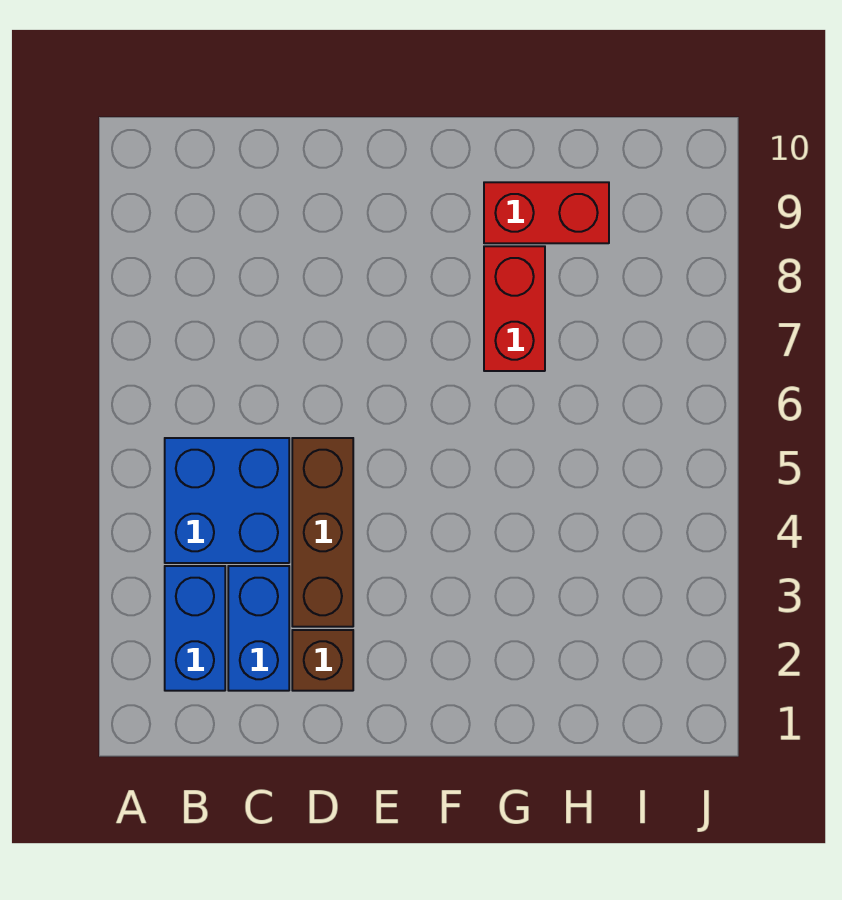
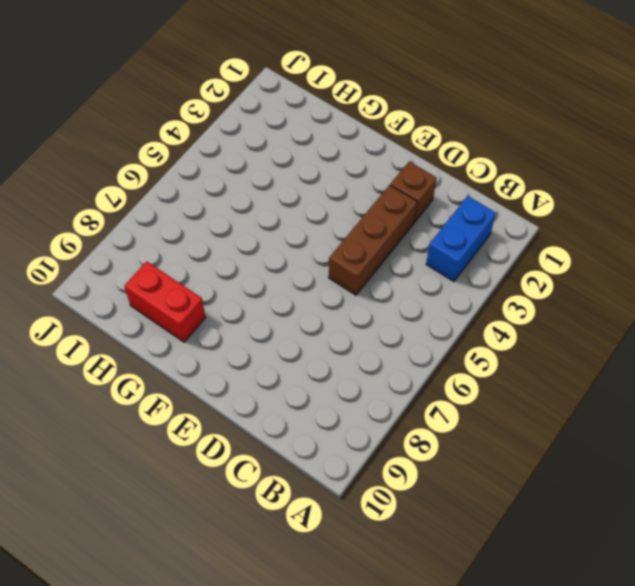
none -> blue brick B4:C5 level 1
none -> blue brick C2:C3 level 1

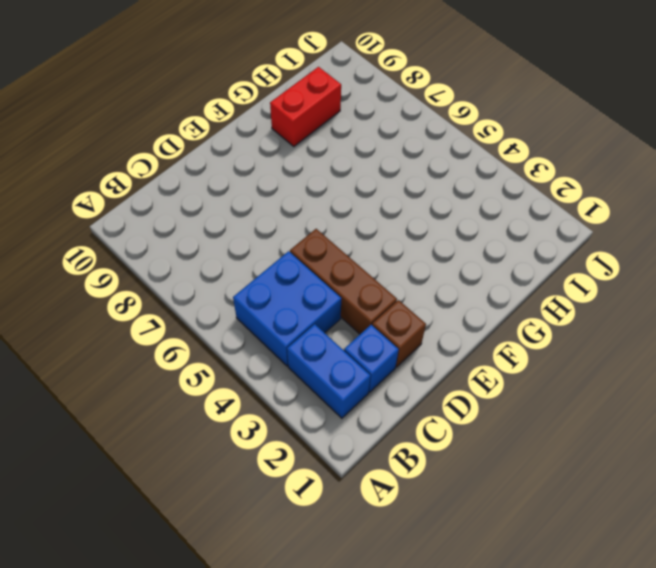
blue brick C2 level 1 -> blue brick C2:C3 level 1
none -> red brick G7:G8 level 1

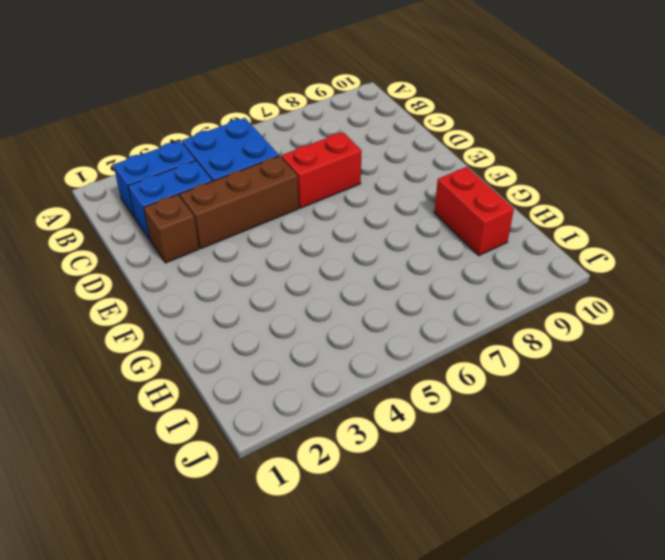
red brick D6:D7 level 1 -> red brick G7:G8 level 1

